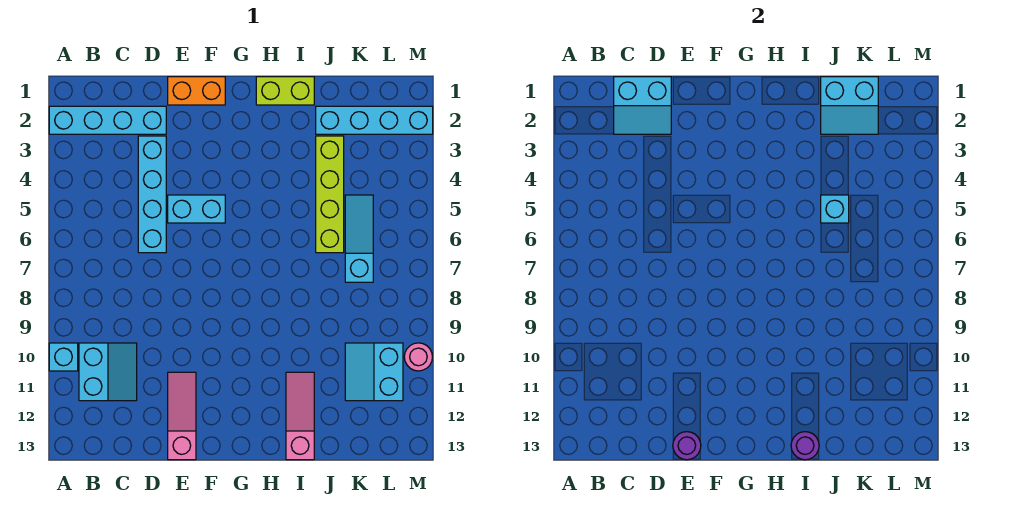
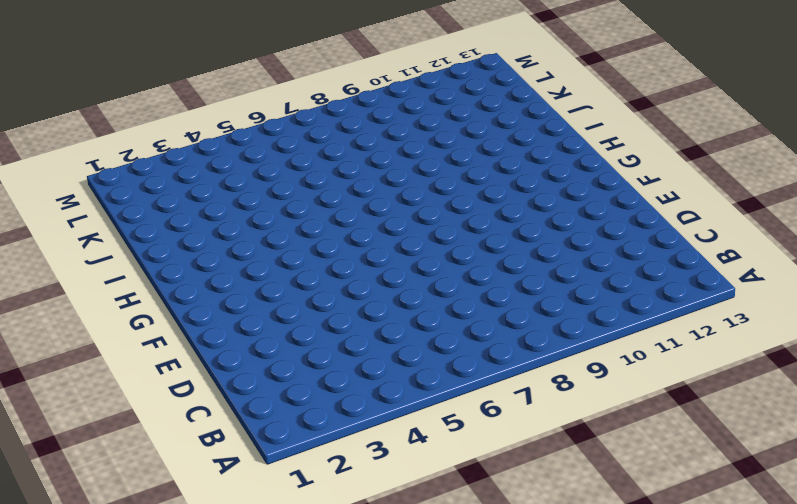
none -> cyan brick A2:D2 level 1
none -> cyan brick A10 level 1
none -> cyan slope B10:C11 level 1 top B

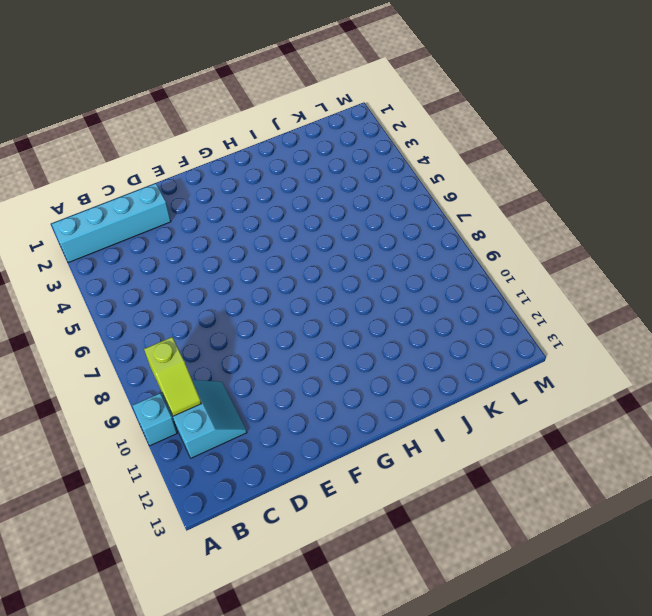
lime slope B9:B10 level 2 top 9 -> none
none -> cyan brick D3:D6 level 1
none -> orange brick E1:F1 level 1
none -> cyan brick E5:F5 level 1

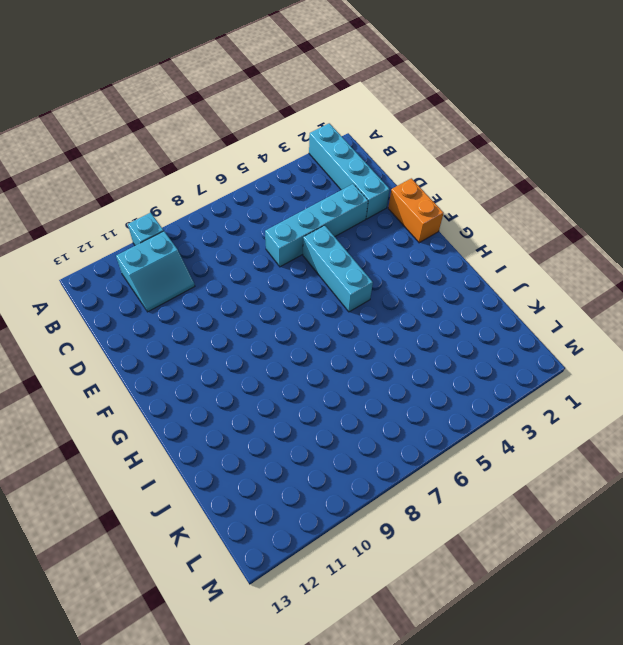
cyan brick E5:G5 level 1 -> cyan brick E5:F5 level 1
none -> pink slope E11:E13 level 1 top 13
none -> lime brick H1:I1 level 1
none -> pink slope I11:I13 level 1 top 13

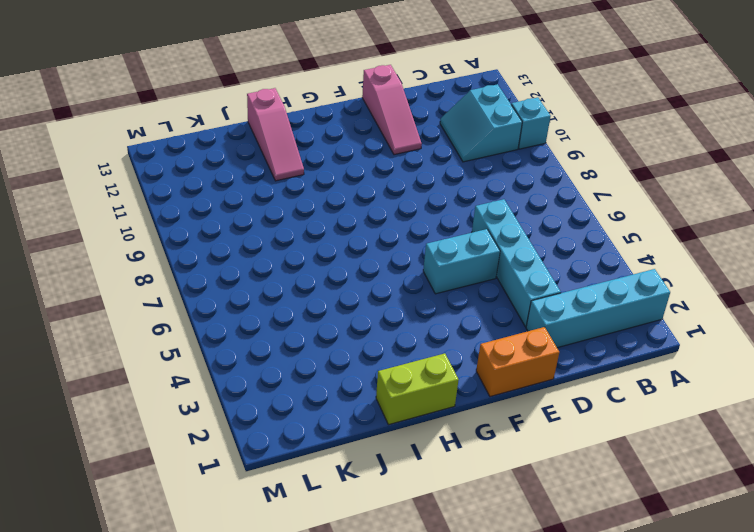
none -> cyan brick J2:M2 level 1
none -> lime brick J3:J6 level 1
none -> cyan slope K5:K7 level 1 top 7

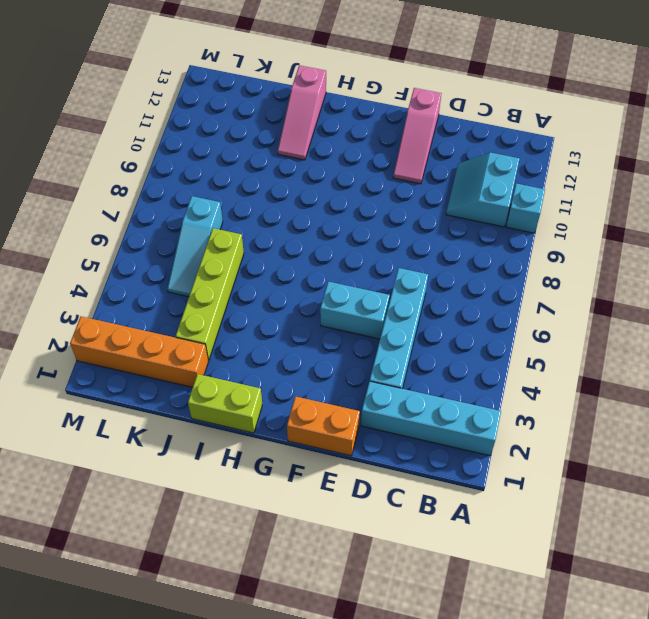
orange brick J2:M2 level 1 -> cyan brick J2:M2 level 1
none -> cyan slope K10:L11 level 1 top L
none -> pink round brick M10 level 1
none -> cyan slope C1:D2 level 2 top 1

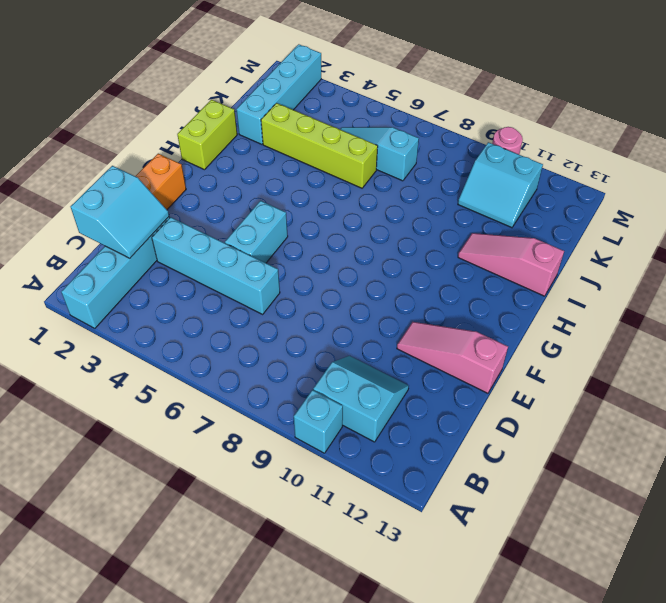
none -> purple round brick E13 level 2
none -> purple round brick I13 level 2
none -> cyan slope J1:K2 level 2 top 1

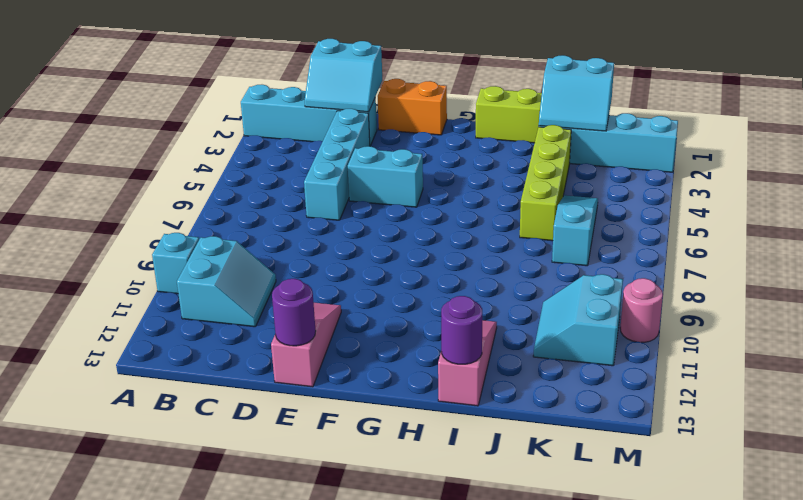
none -> cyan brick J5 level 2

